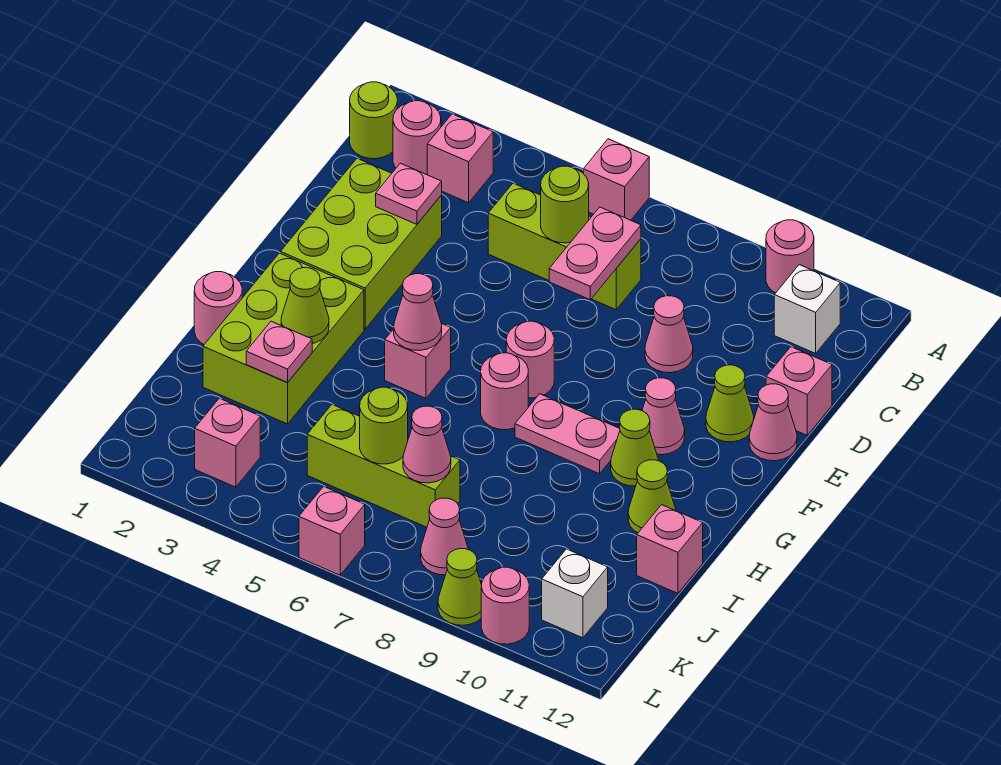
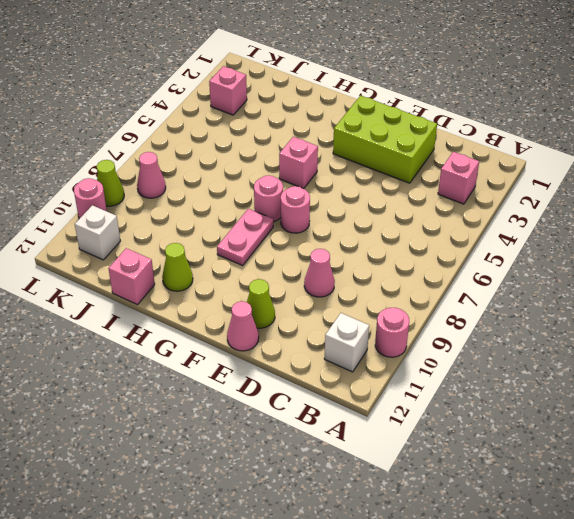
none -> pink brick A6 level 1
none -> lime round brick B1 level 1
none -> pink round brick B2 level 1
none -> lime brick C5:C7 level 1

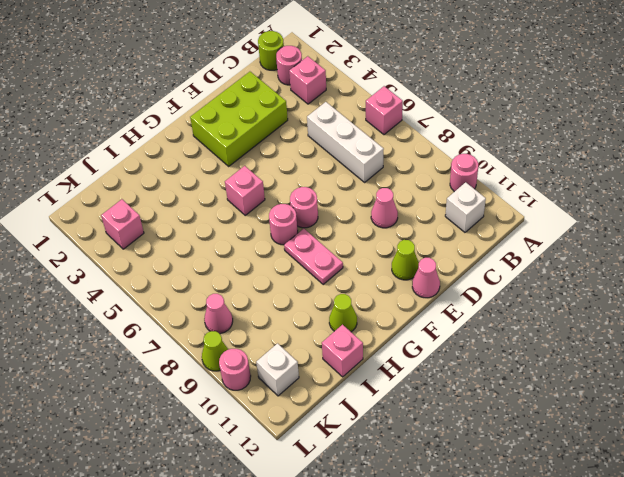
white brick C5:C7 level 1 -> lime brick C5:C7 level 1
none -> pink brick D12 level 1
none -> pink cone F10 level 1
none -> lime brick G2:I3 level 1
none -> lime cone G10 level 1

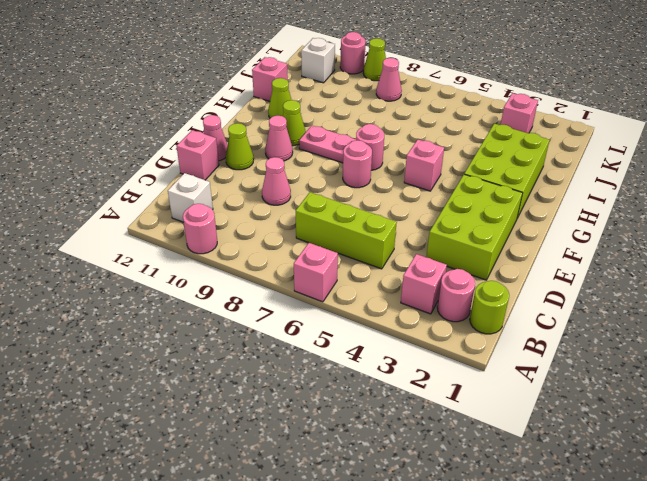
none -> pink round brick H1 level 1
none -> lime brick J5:J7 level 1
none -> pink brick L6 level 1
none -> lime round brick C6 level 2

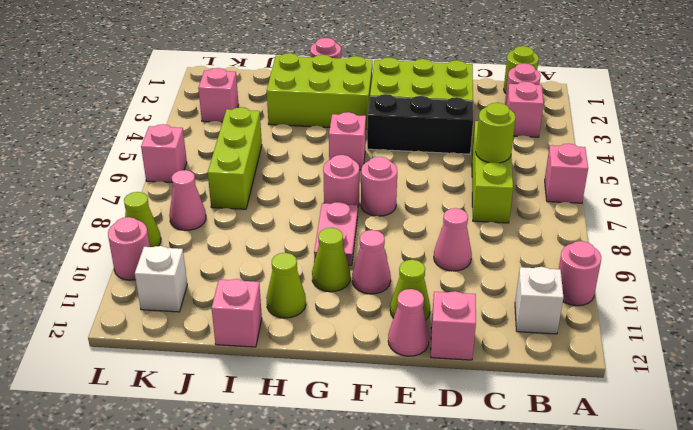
black brick D4:F4 level 1 -> none
none -> pink plate C7:D7 level 2
none -> pink plate D3 level 2
none -> pink cone G5 level 2
none -> lime cone H3 level 2

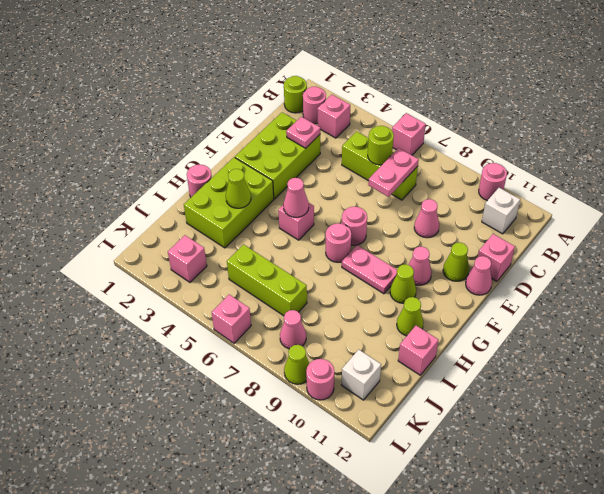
none -> pink plate I3 level 2
none -> lime round brick J6 level 2
none -> pink cone J7 level 2

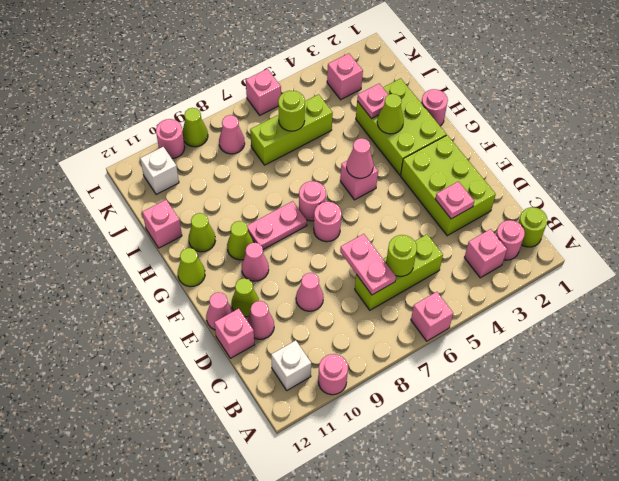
pink cone D11 level 1 -> pink cone J7 level 2
lime cone G12 level 1 -> none

